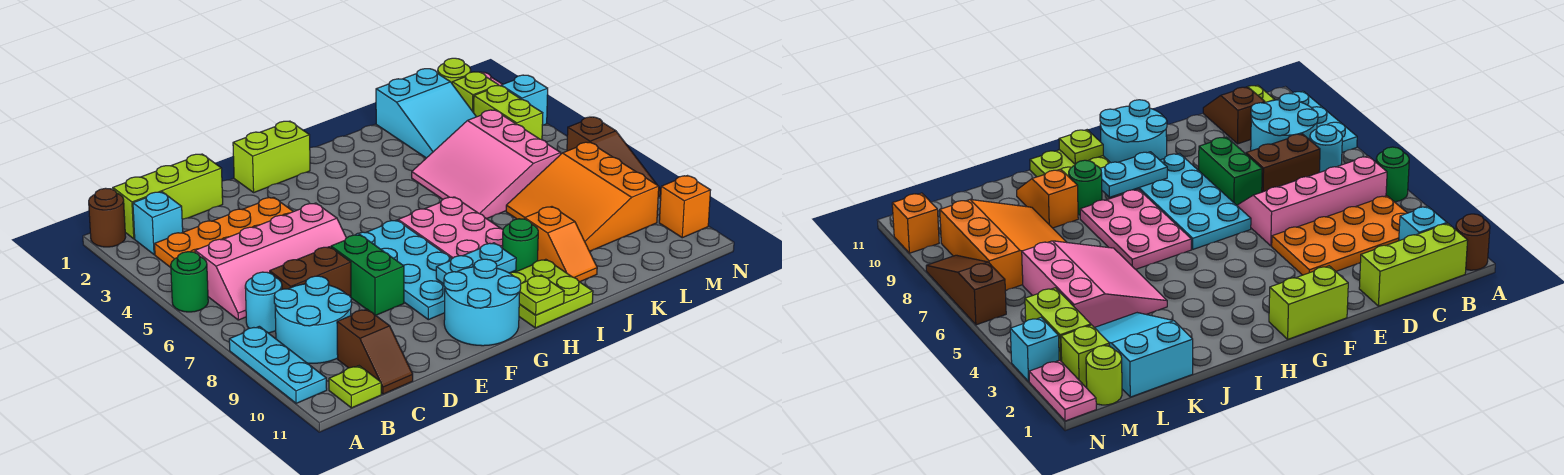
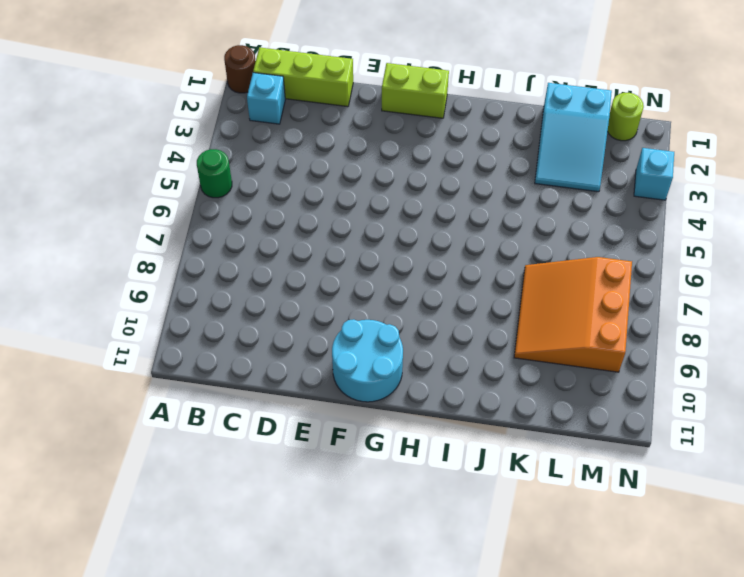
none -> cyan plate A8:A10 level 1
none -> orange plate B3:E4 level 1
none -> pink slope B5:E6 level 1 top 5
none -> cyan round brick B7 level 1

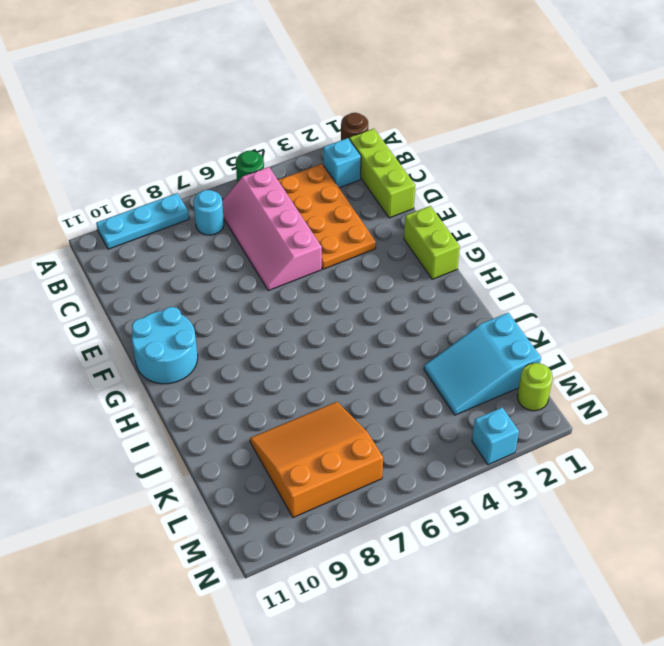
none -> cyan round brick B8:C9 level 1
none -> lime plate B11 level 1
none -> brown brick C7:D7 level 1
none -> brown slope C10:C11 level 1 top 10

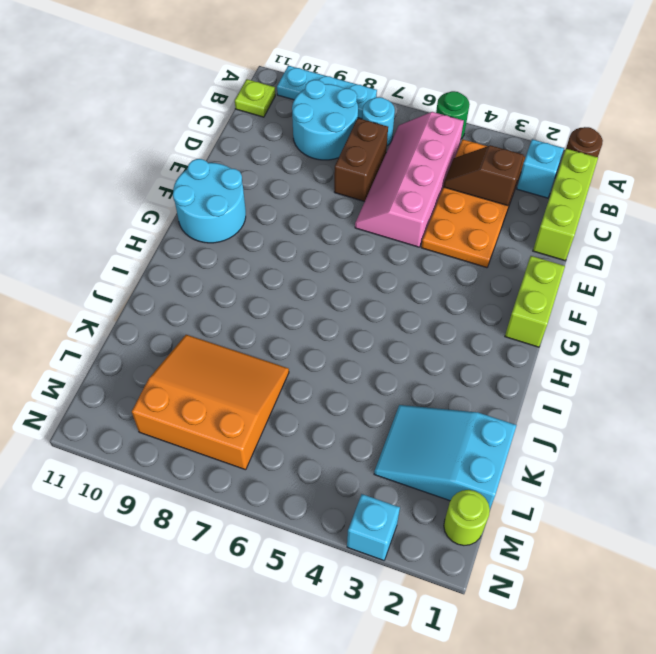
brown slope C3:C4 level 2 top 3 -> brown slope C10:C11 level 1 top 10
none -> green brick E7:E8 level 1
none -> cyan plate F6:G9 level 1
none -> pink plate H6:I8 level 1
none -> lime plate H10:I11 level 1

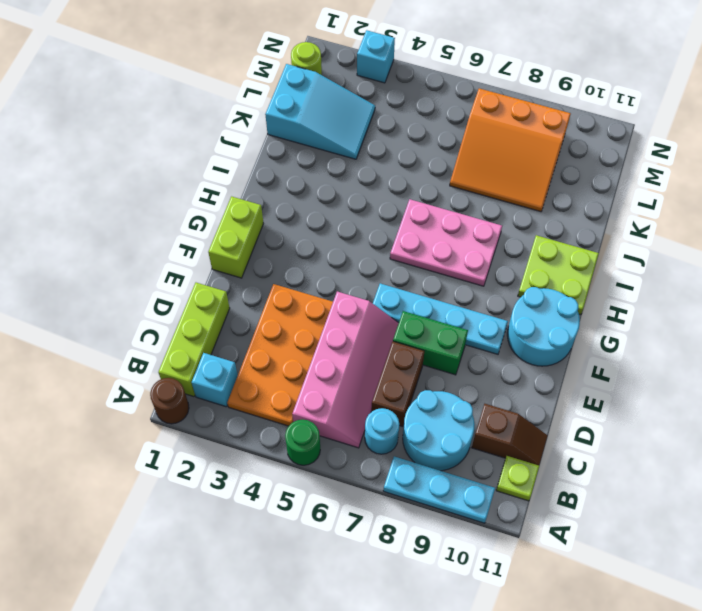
cyan plate F6:F9 level 1 -> cyan plate F6:G9 level 1
none -> green round brick I9 level 1
none -> pink slope J4:L6 level 1 top L
none -> orange slope J9:J10 level 1 top 9
none -> lime brick M2 level 1

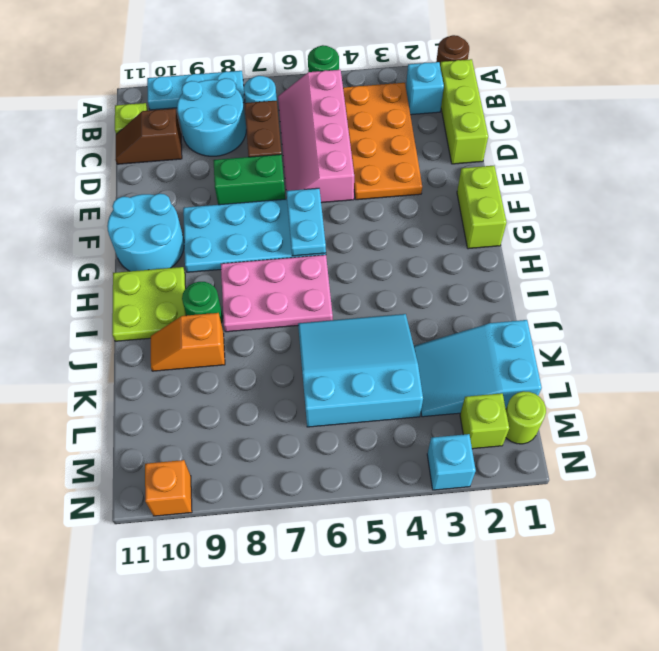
cyan plate F6:G6 level 2 -> cyan plate G9:H9 level 2
cyan slope J4:L6 level 1 top L -> pink slope J4:L6 level 1 top L
none -> orange slope K7:M9 level 1 top M
none -> lime brick M3:M4 level 1
none -> pink plate N1:N2 level 1
none -> brown slope N6:N8 level 1 top 6

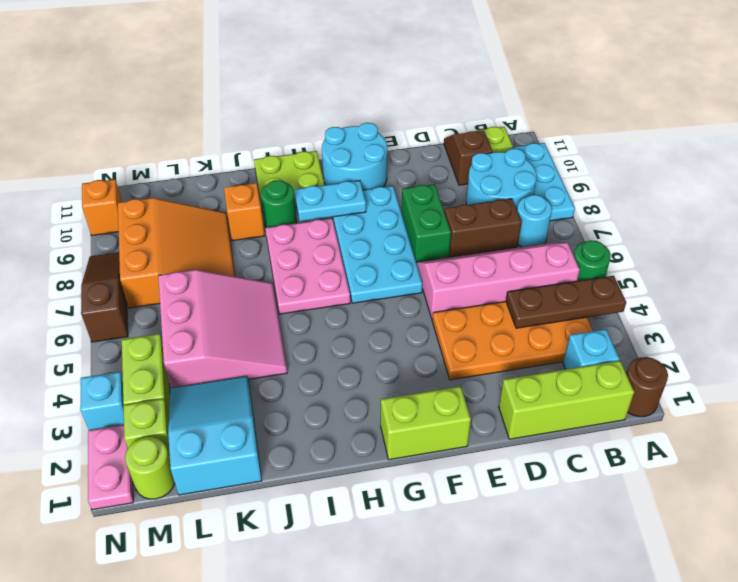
brown plate A4:C4 level 2 -> none
none -> lime plate H11 level 2

